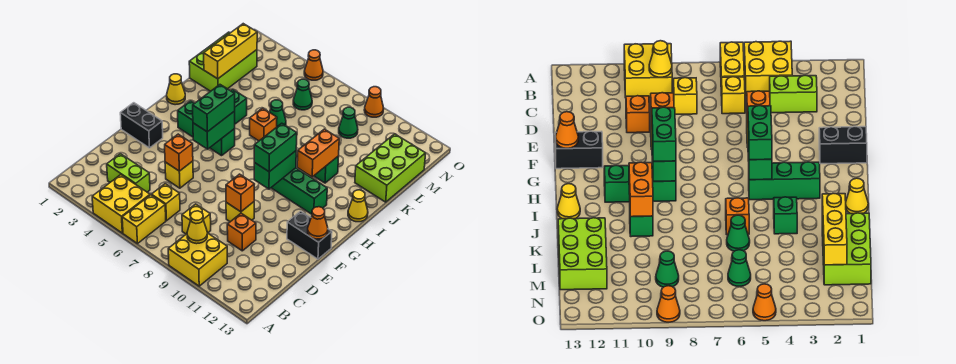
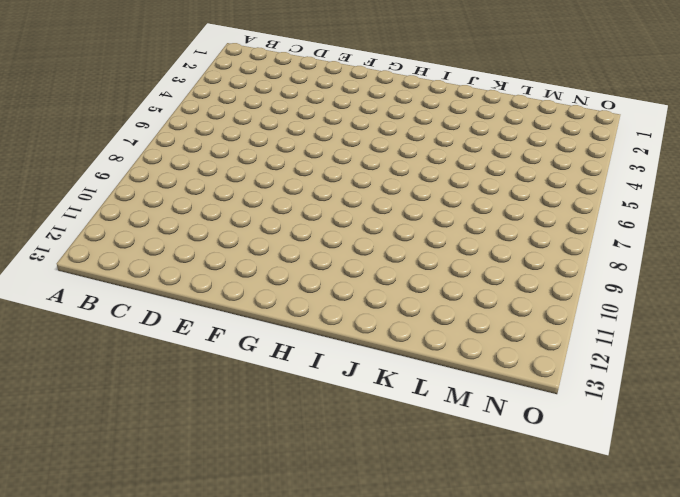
none -> yellow brick A4:B5 level 1
none -> yellow brick A6:B6 level 1
none -> yellow brick A9:B10 level 1
none -> lime brick C3:C4 level 1

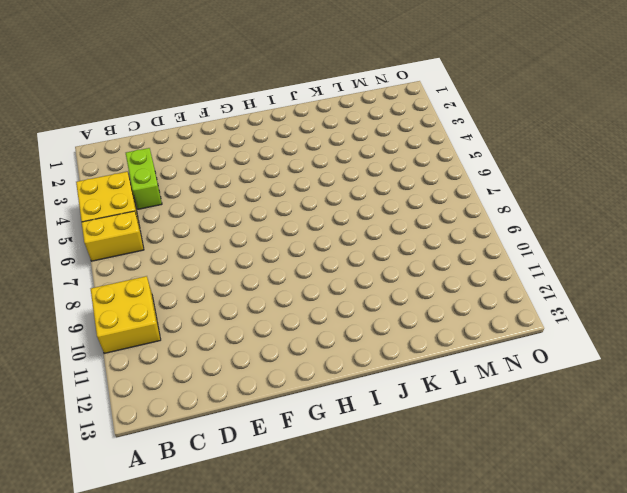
none -> yellow brick C6 level 1
none -> yellow brick C8 level 1
none -> orange brick D10 level 1
none -> yellow brick E5 level 1

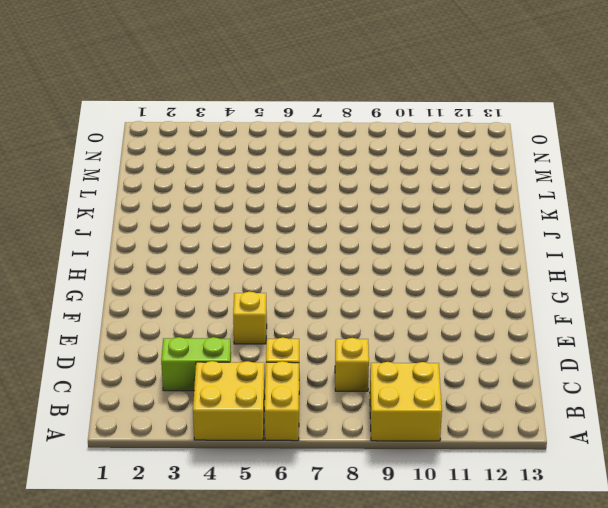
none -> orange brick D10 level 1
none -> yellow brick E9 level 1
none -> black brick F1:F2 level 1
none -> black brick F12:F13 level 1

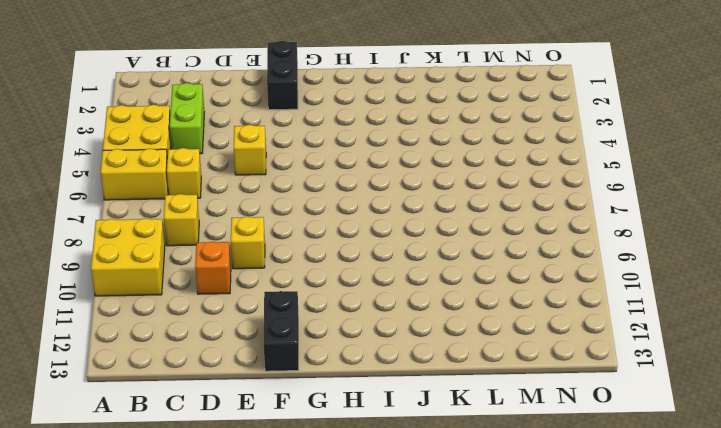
none -> green brick H3:H5 level 1
none -> green brick H9:H11 level 1
none -> yellow cone I1 level 1
none -> yellow cone I13 level 1

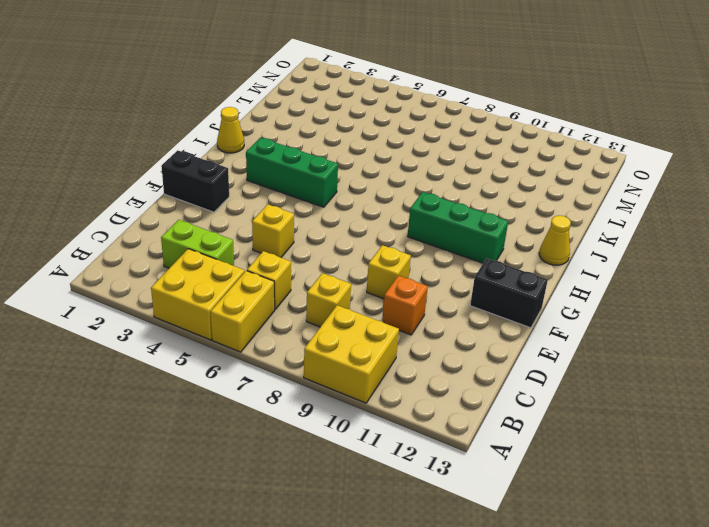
none -> green brick J4 level 1
none -> orange brick J6 level 1
none -> green brick J10 level 1
none -> lime brick K1:M2 level 1

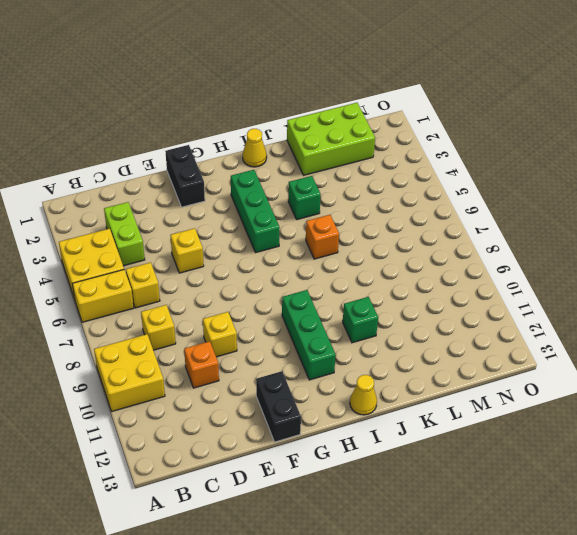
none -> green cone K6 level 1
none -> lime brick K12:M13 level 1
none -> green cone M6 level 1
none -> green cone M9 level 1

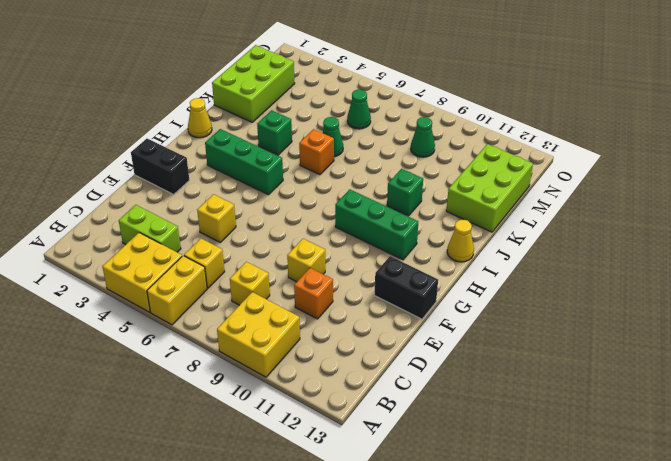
none -> orange cone O5 level 1
none -> orange cone O9 level 1
none -> yellow cone B9 level 2
none -> orange brick E5 level 2

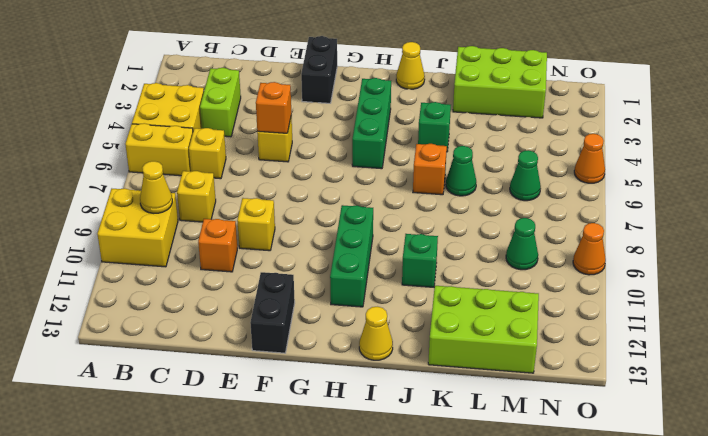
none -> orange brick E9 level 2
none -> orange cone F13 level 2
none -> green brick G5:H5 level 2
none -> green brick G9:H9 level 2

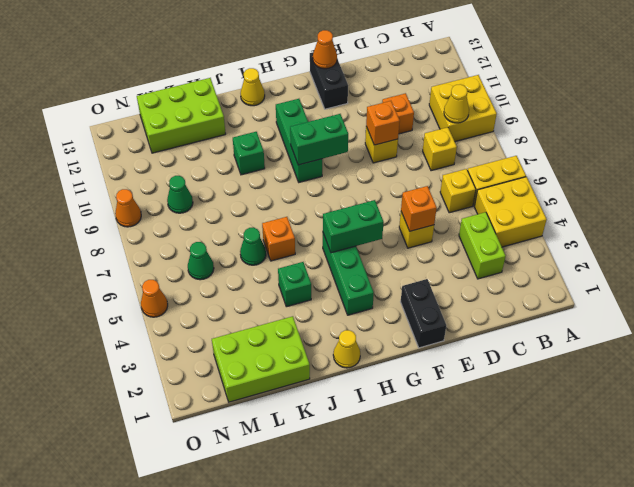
none -> orange brick I10:J10 level 2
none -> yellow brick K2:M2 level 2
none -> green brick G5:H5 level 3
none -> green brick G9:H9 level 3

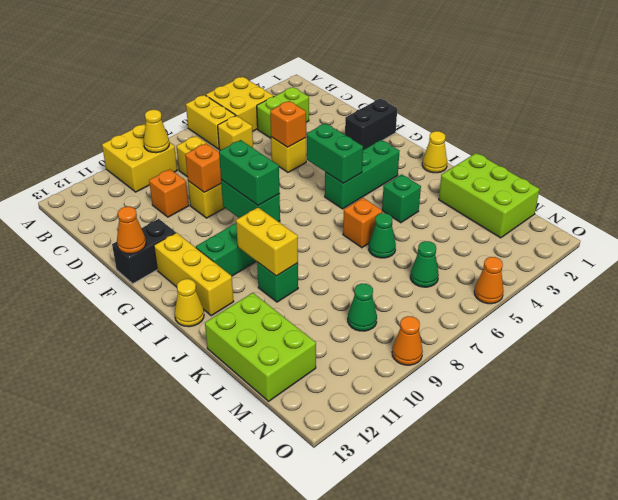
yellow brick G12:I12 level 1 -> yellow brick K2:M2 level 2
yellow brick I10:J10 level 2 -> orange brick I10:J10 level 2
none -> green brick G5:H5 level 3

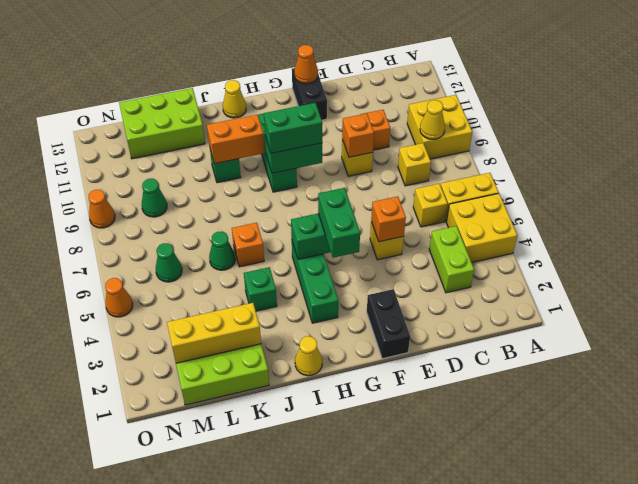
green brick G4:G5 level 3 -> green brick G5:H5 level 3

